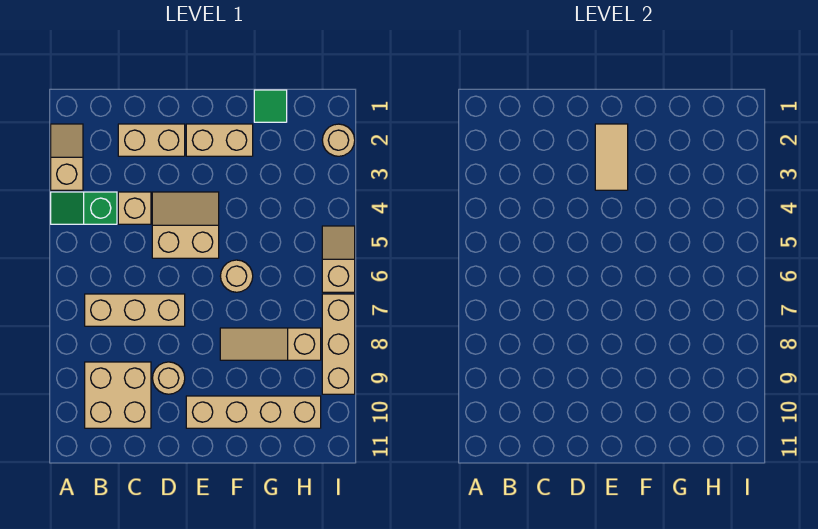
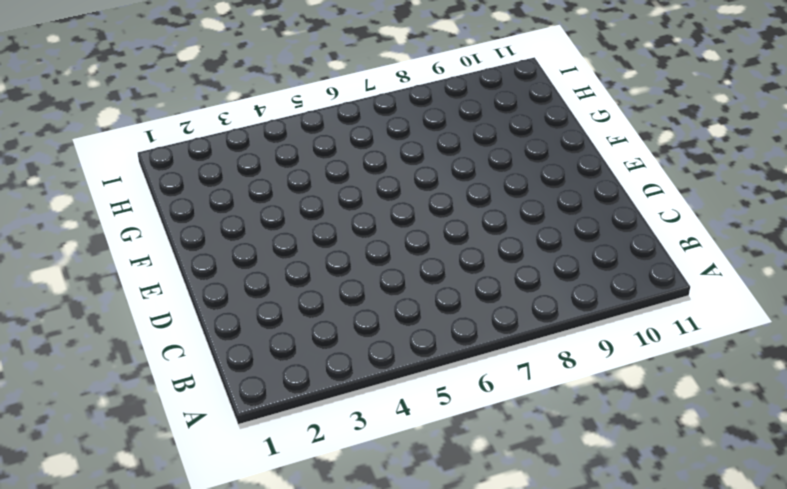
none -> tan slope A2:A3 level 1 top 3
none -> green slope A4:B4 level 1 top B
none -> tan brick B7:D7 level 1

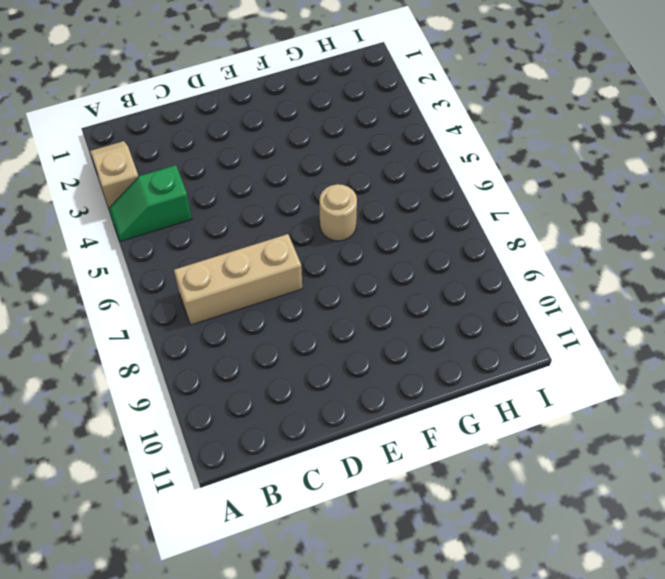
none -> tan brick B9:C10 level 1
none -> tan brick C2:D2 level 1
none -> tan brick C4 level 1

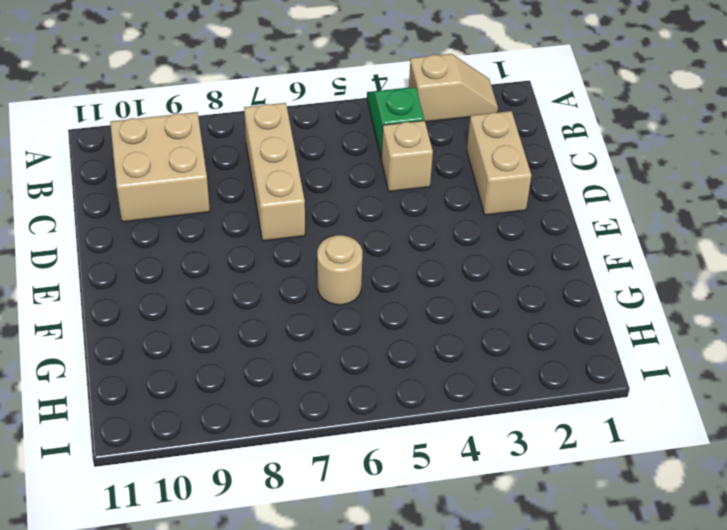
none -> tan slope D4:E5 level 1 top 5
none -> tan round brick D9 level 1
none -> tan brick E2:F2 level 1

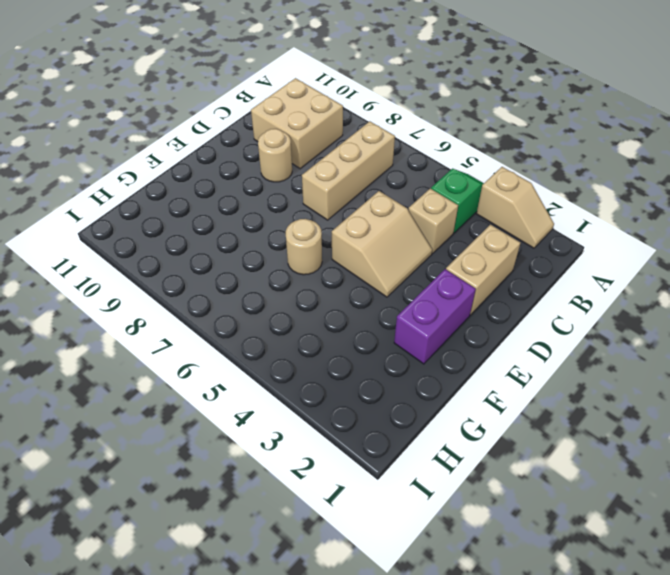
purple brick E2:F2 level 1 -> tan brick E2:F2 level 1
none -> tan brick E10:H10 level 1
none -> tan slope F8:H8 level 1 top H
none -> green tile G1 level 1

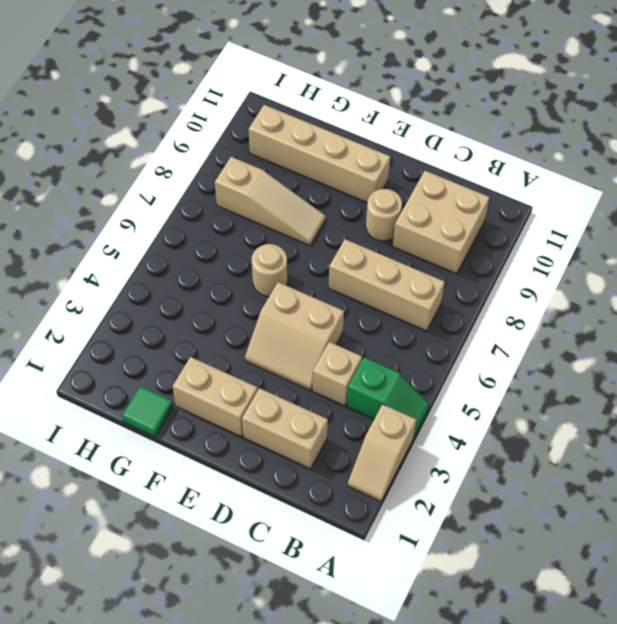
none -> tan round brick I2 level 1
none -> tan slope I5:I6 level 1 top 6
none -> tan brick I7:I9 level 1

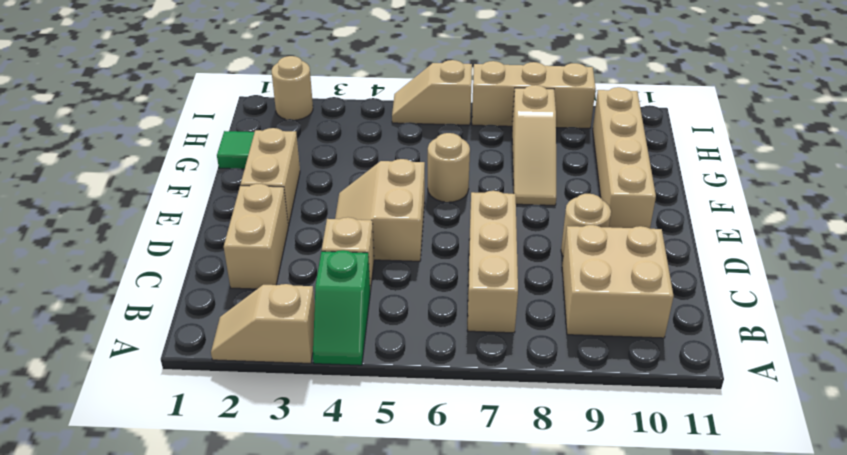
none -> tan tile E2:E3 level 2

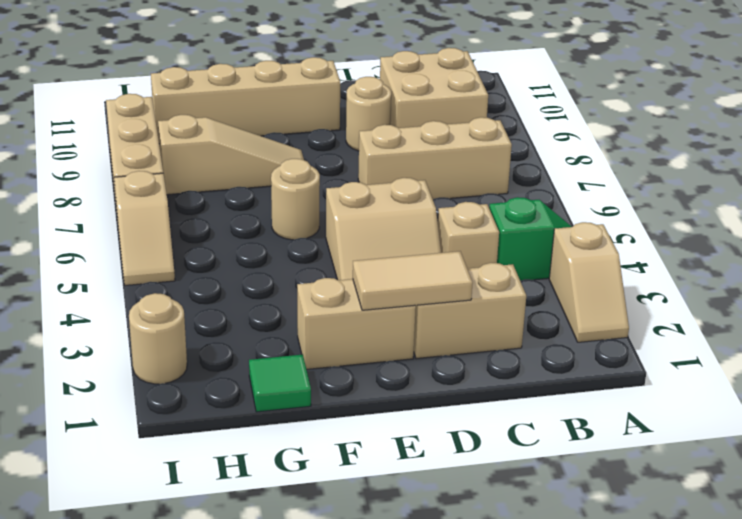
tan tile D2:E2 level 2 -> tan tile E2:E3 level 2

